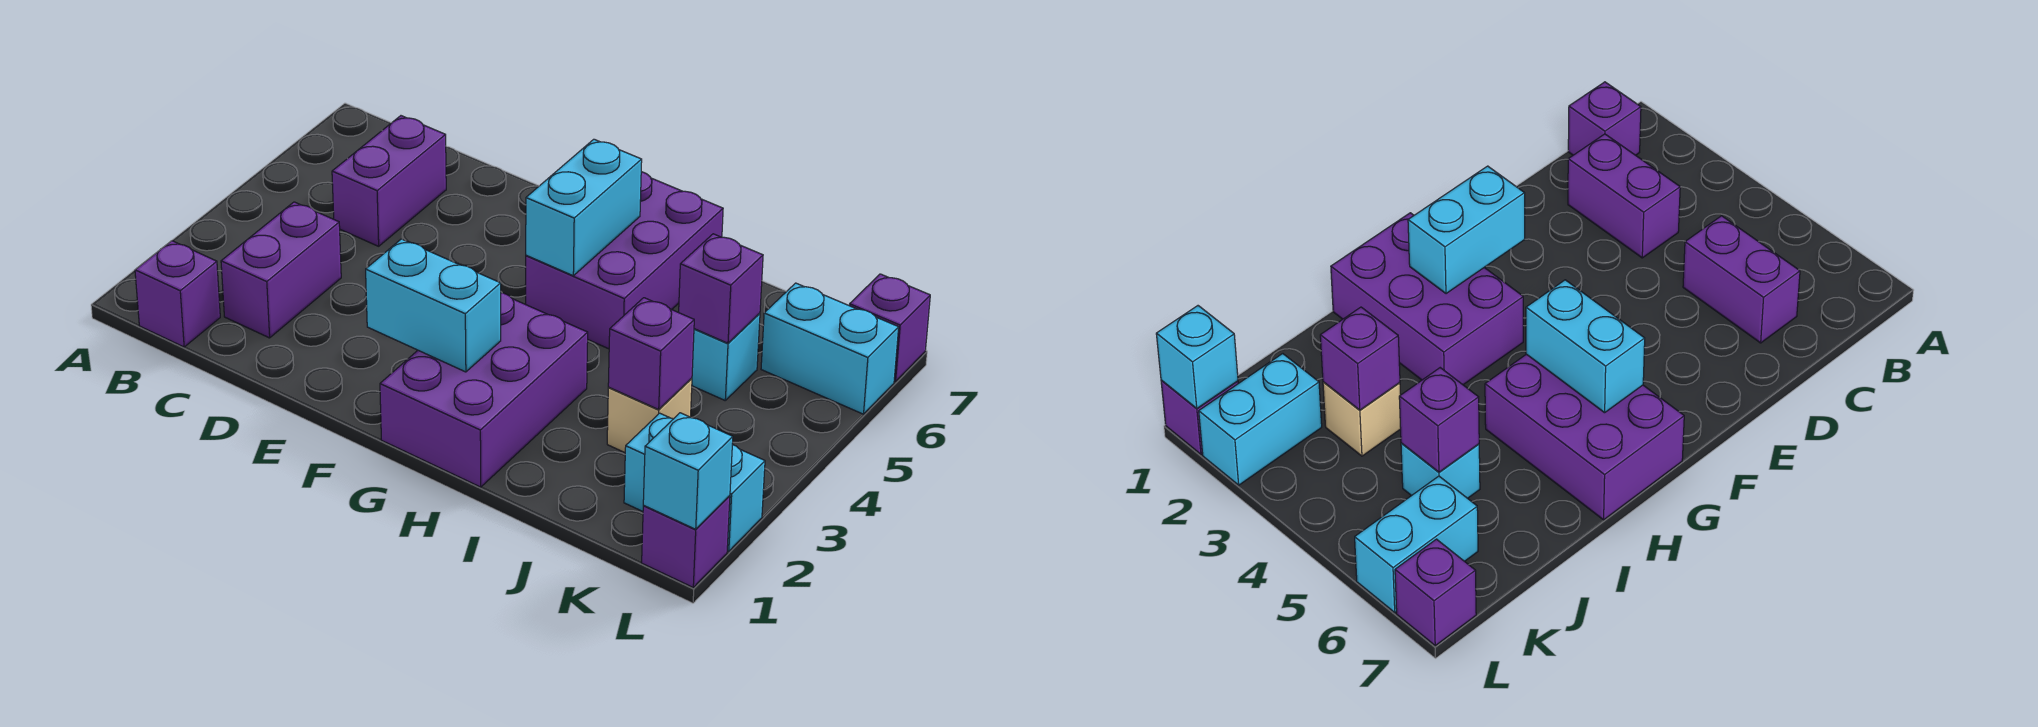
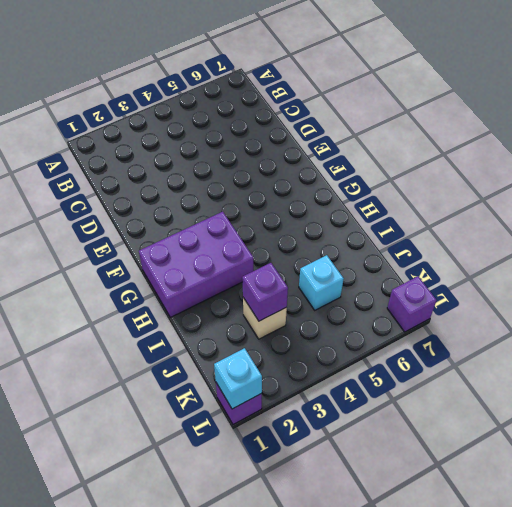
none -> purple brick B1 level 1
none -> purple brick C2:C3 level 1
none -> purple brick C5:C6 level 1

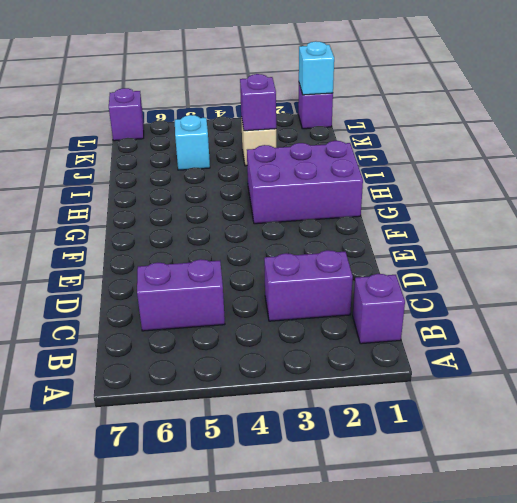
none -> purple brick G5:H7 level 1
none -> cyan brick K2:L2 level 1
none -> cyan brick K6:L6 level 1

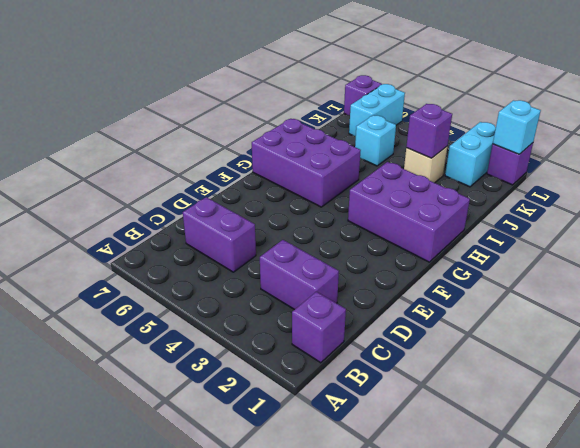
none -> cyan brick F2:G2 level 2
none -> cyan brick G5:G6 level 2
none -> purple brick J5 level 2

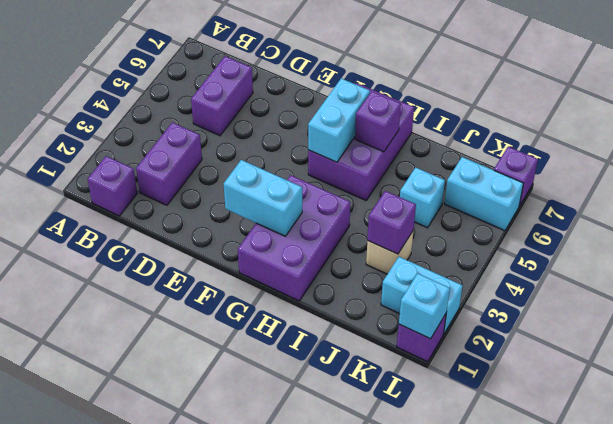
purple brick H6 level 2 -> purple brick J5 level 2

